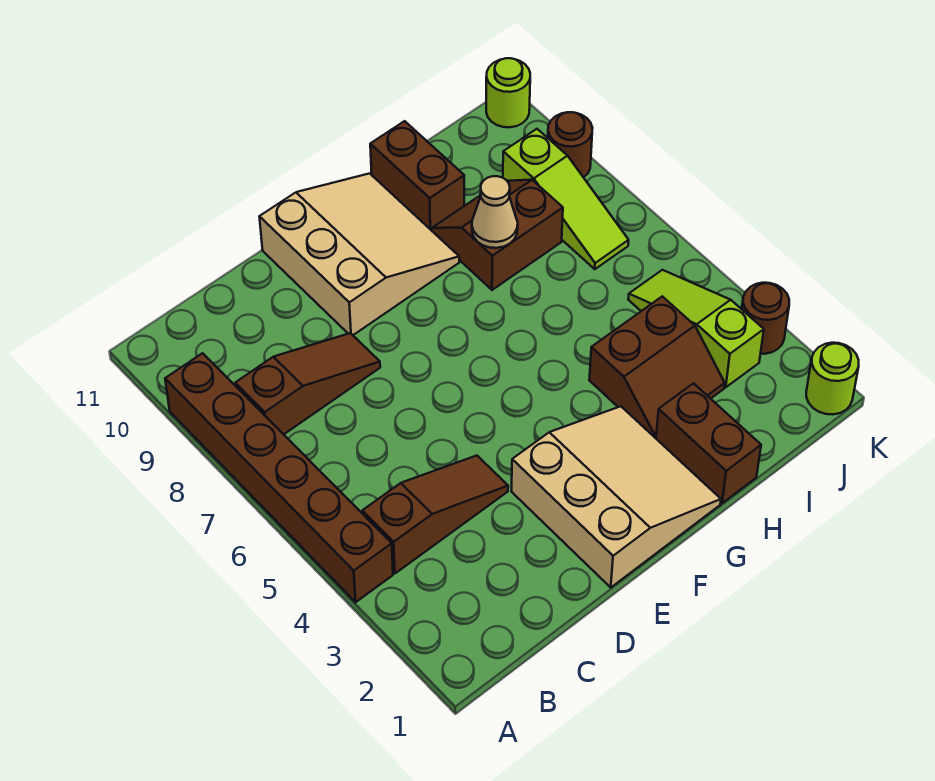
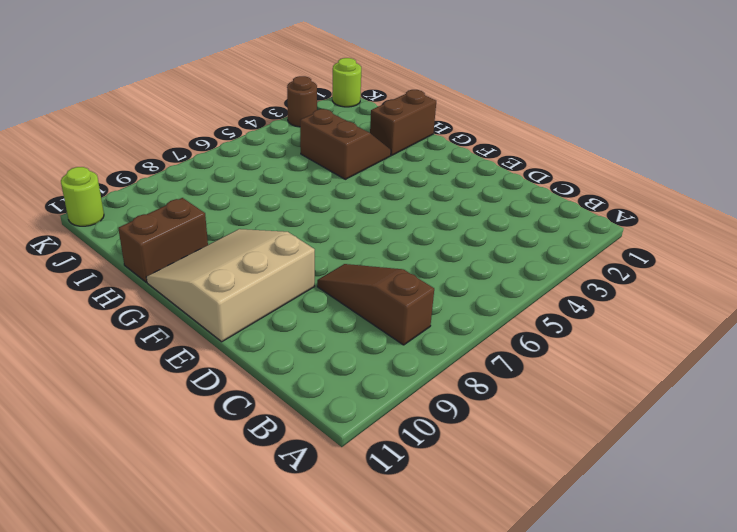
none -> brown brick A4:A9 level 1
none -> brown slope B4:D4 level 1 top B
none -> tan slope E1:G3 level 1 top E

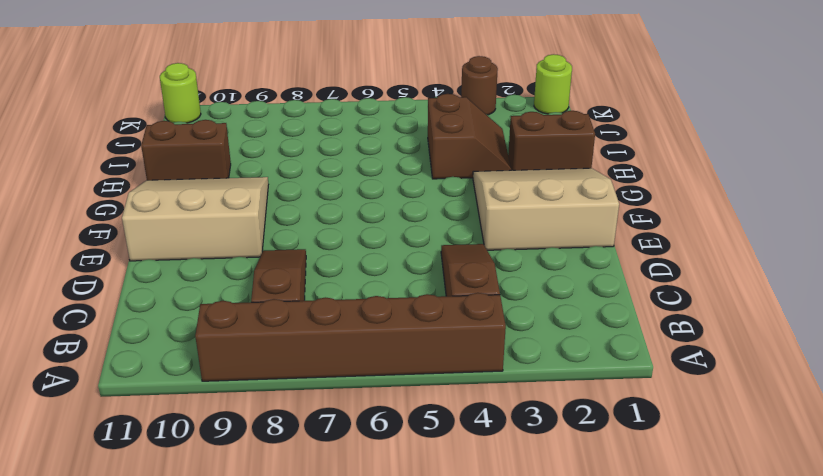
none -> brown slope H8:I9 level 1 top 8
none -> lime slope J3:J5 level 1 top 3
none -> lime slope J7:J9 level 1 top 9

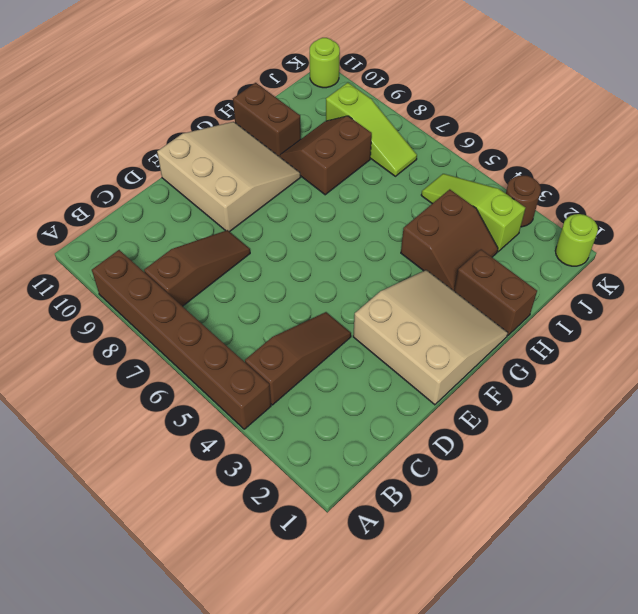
none -> brown round brick K9 level 1
none -> tan cone H8 level 2

